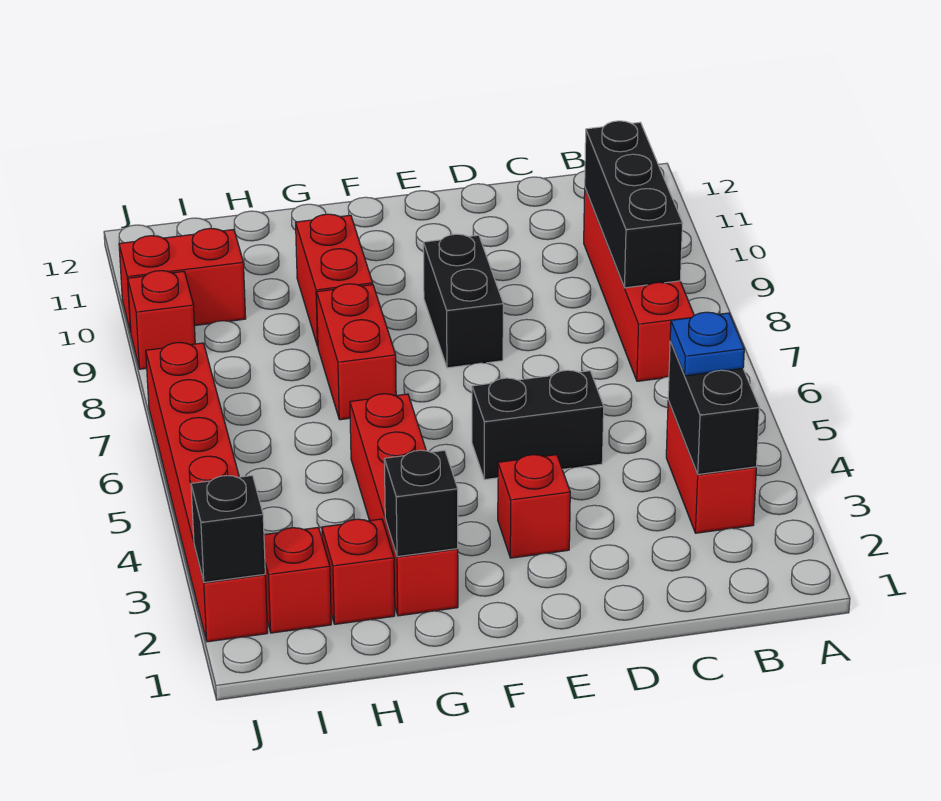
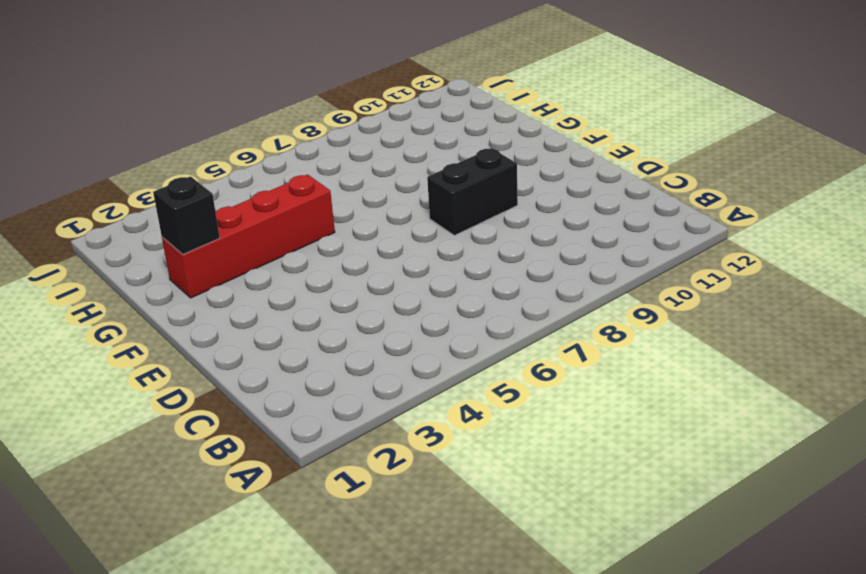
none -> red brick B3:B4 level 1
none -> red brick B7:B10 level 1
none -> black brick D5:E5 level 1

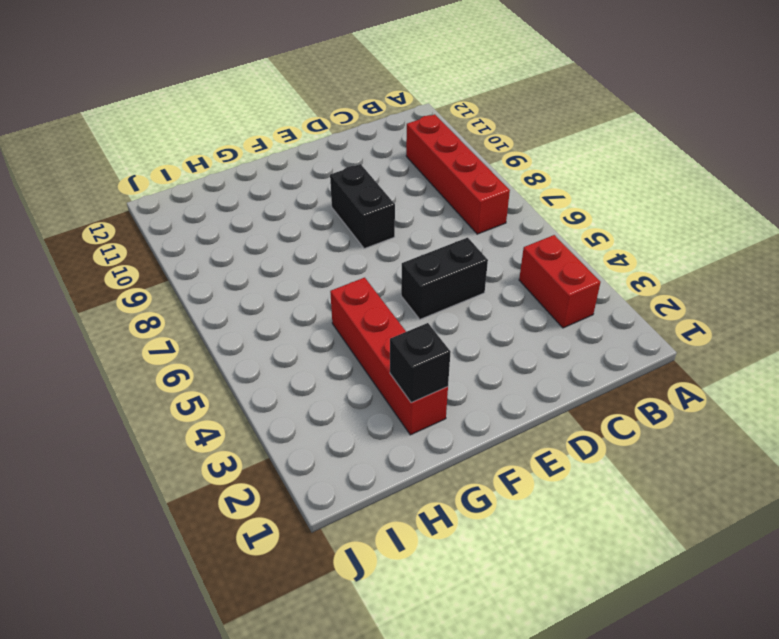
none -> red brick E3 level 1
none -> red brick G7:G8 level 1
none -> red brick G9:G10 level 1

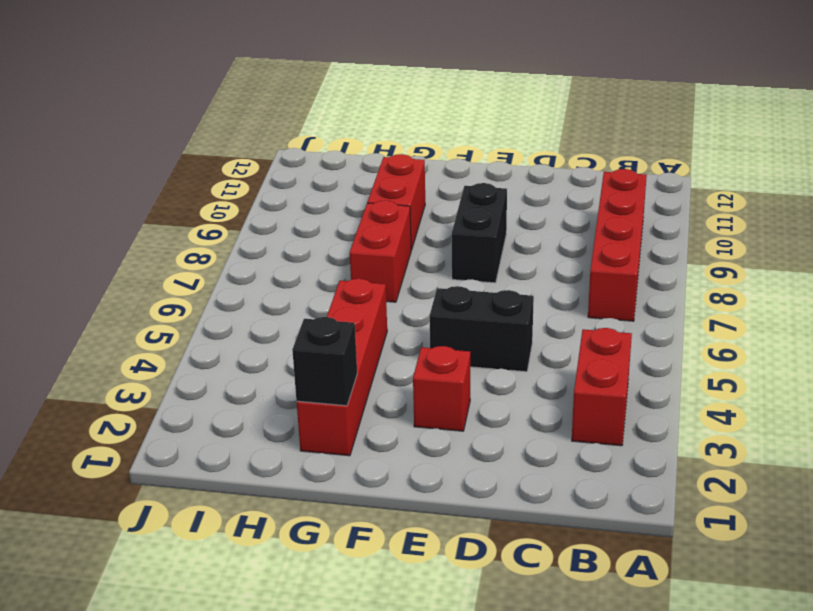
none -> red brick H2 level 1
none -> red brick I2 level 1
none -> red brick I10:J10 level 1

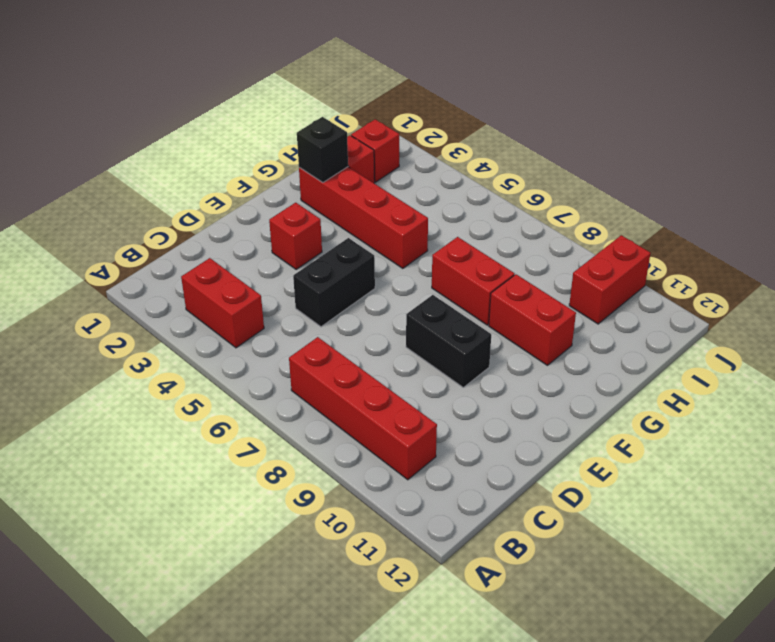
none -> red brick J2:J7 level 1
none -> red brick J9 level 1
none -> black brick B3:B4 level 2

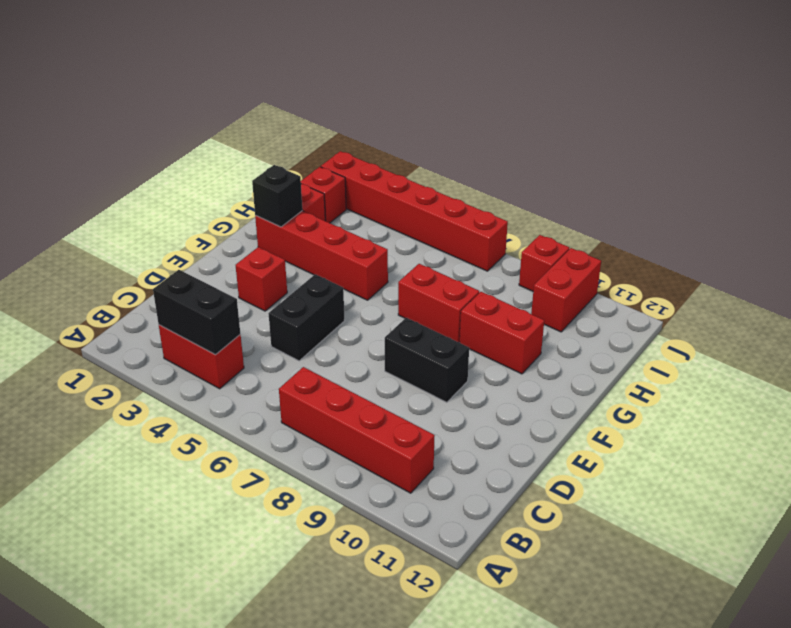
none -> black brick B8:B10 level 2
none -> black brick J2 level 2
none -> blue plate B4 level 3

